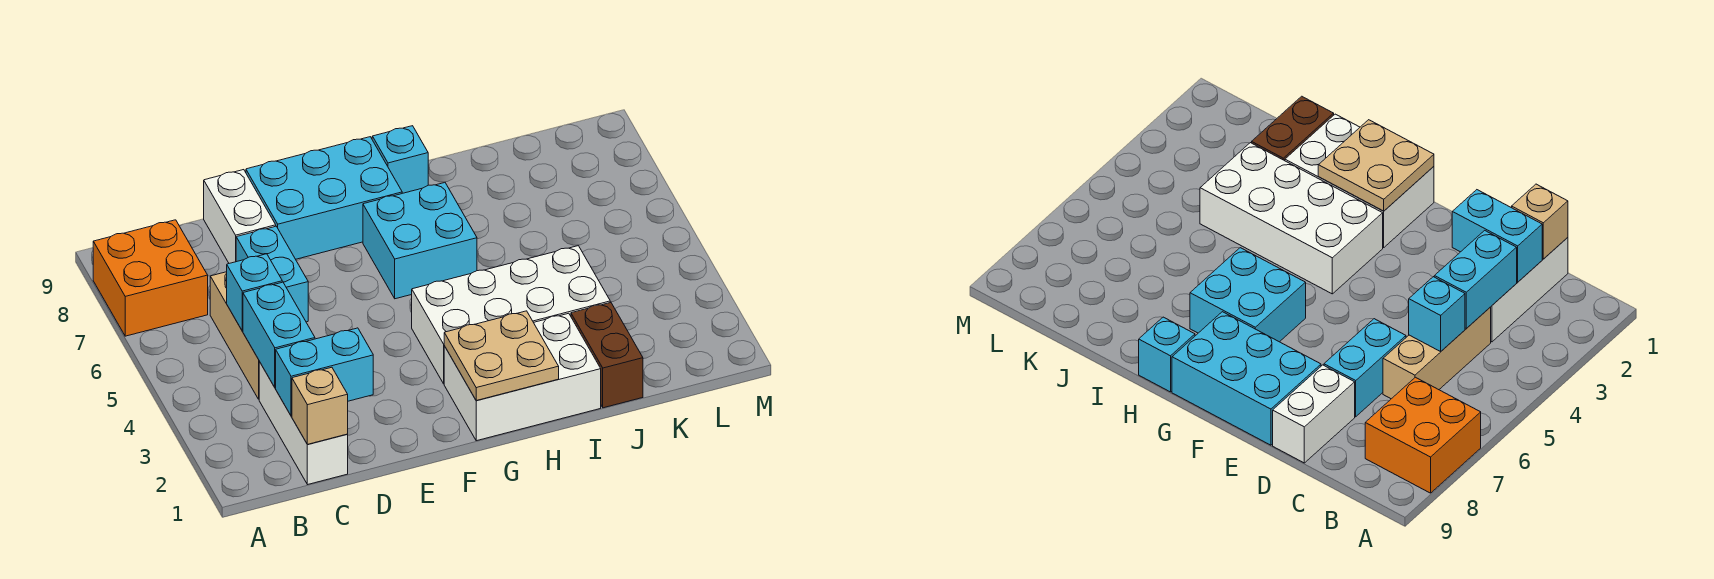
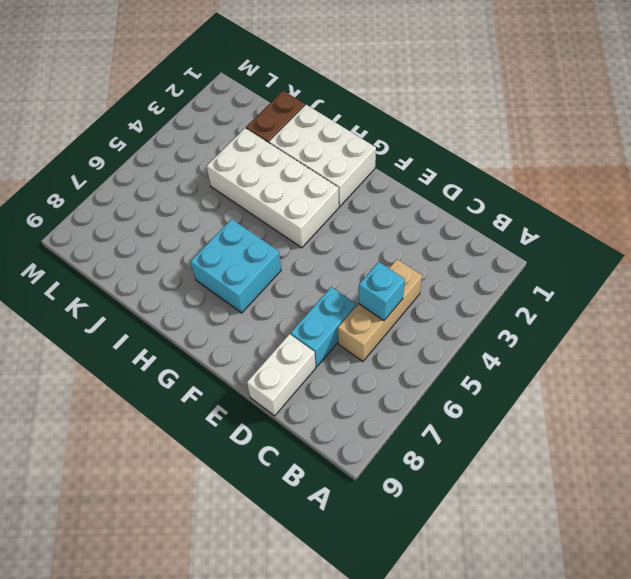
none -> orange brick A7:B8 level 1
none -> white brick C1:C3 level 1
none -> cyan brick E8:G9 level 1

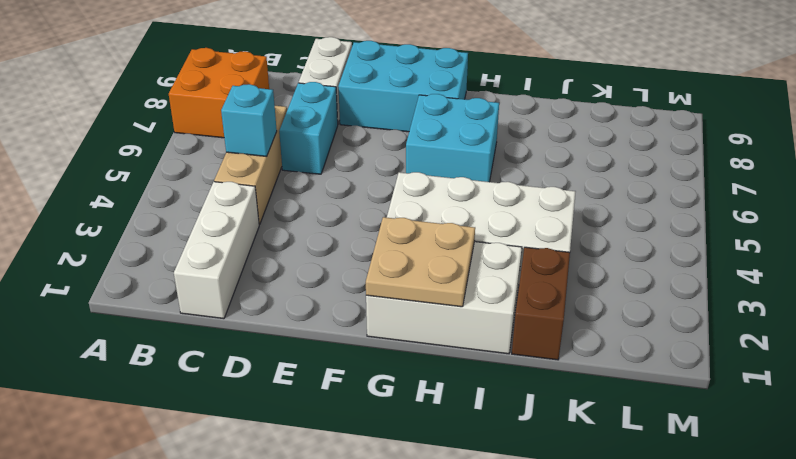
none -> cyan brick H9 level 1
none -> tan brick C1 level 2
none -> cyan brick C2:D2 level 2

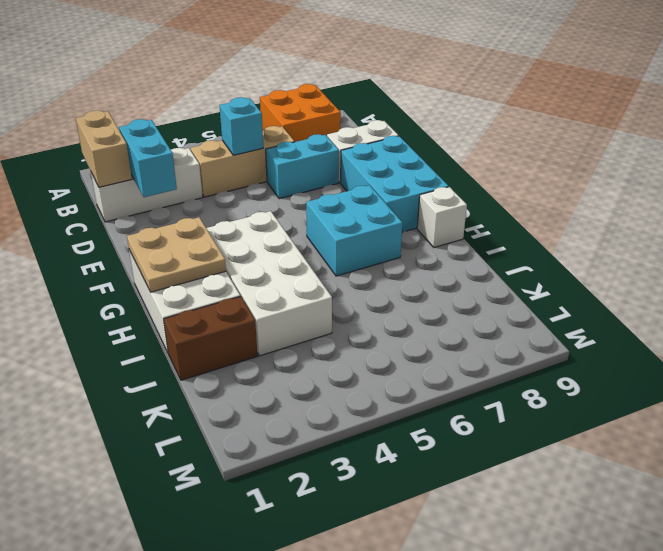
tan brick B1:C1 level 2 -> tan brick C1 level 2
white brick H9 level 1 -> cyan brick H9 level 1
none -> cyan brick C3:C4 level 2

